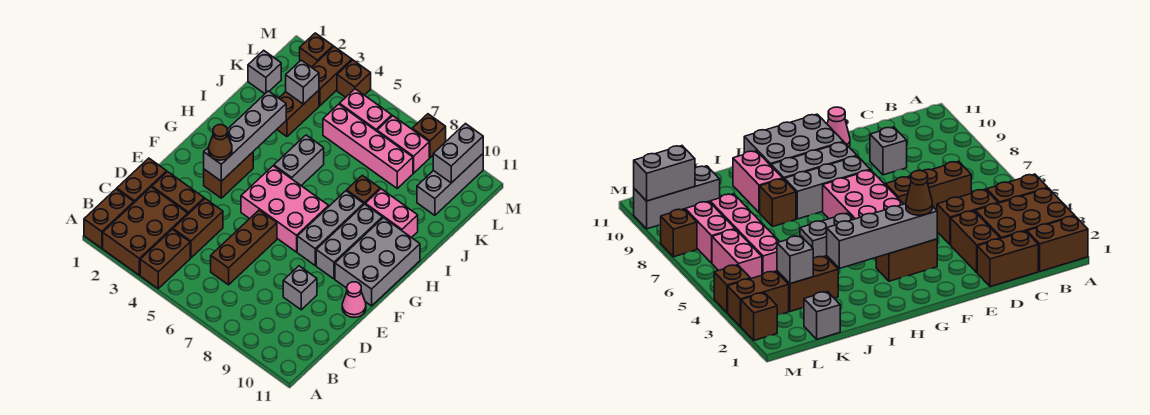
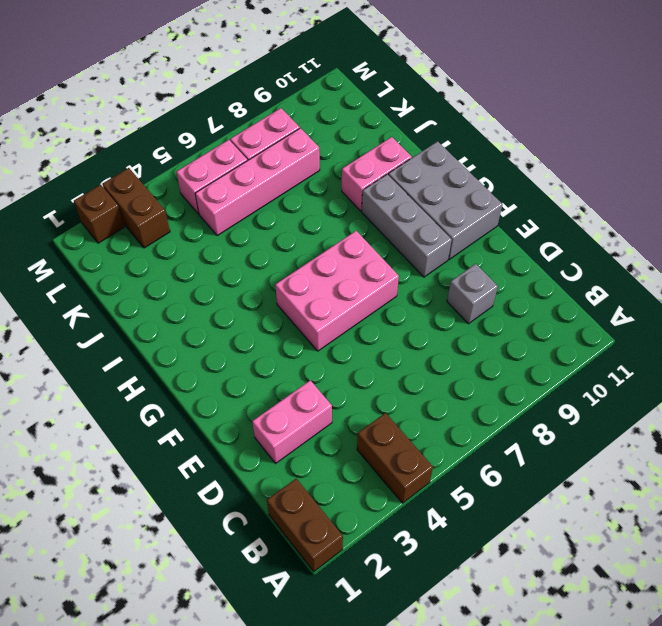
pink brick D2:D3 level 1 -> brown brick D2:D3 level 1
none -> brown brick A2:C3 level 1
none -> brown brick C1:D1 level 1
none -> brown brick C4:D4 level 1
none -> brown brick C6:E6 level 1

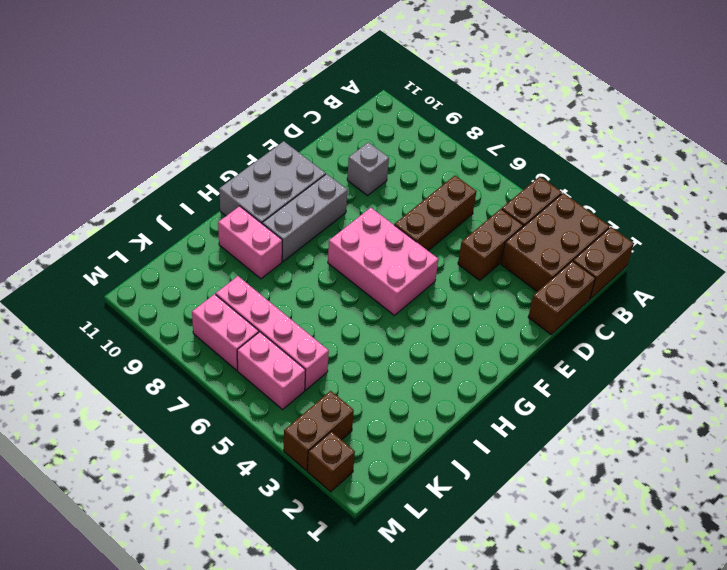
none -> brown brick D2:D3 level 1
none -> pink cone E11 level 1
none -> brown brick F3:G3 level 1
none -> grey brick F8:H8 level 1

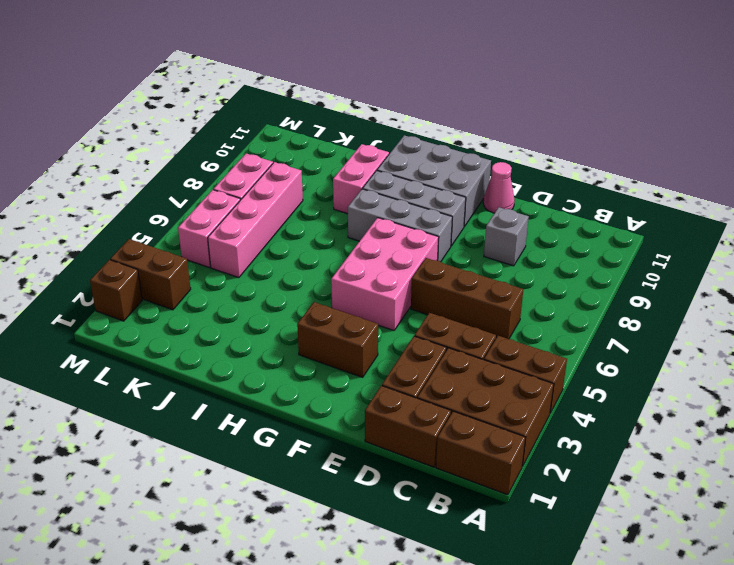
none -> grey brick H5:I5 level 1
none -> brown brick I8 level 1
none -> brown brick J3:K3 level 1
none -> grey brick K1 level 1

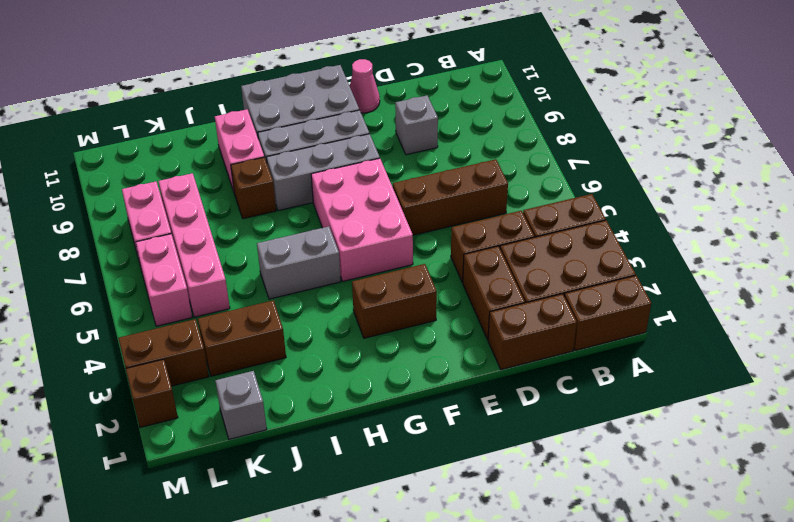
none -> grey brick K10:M10 level 1
none -> brown brick M4 level 1
none -> brown brick M8 level 1
none -> grey brick F3:I3 level 2

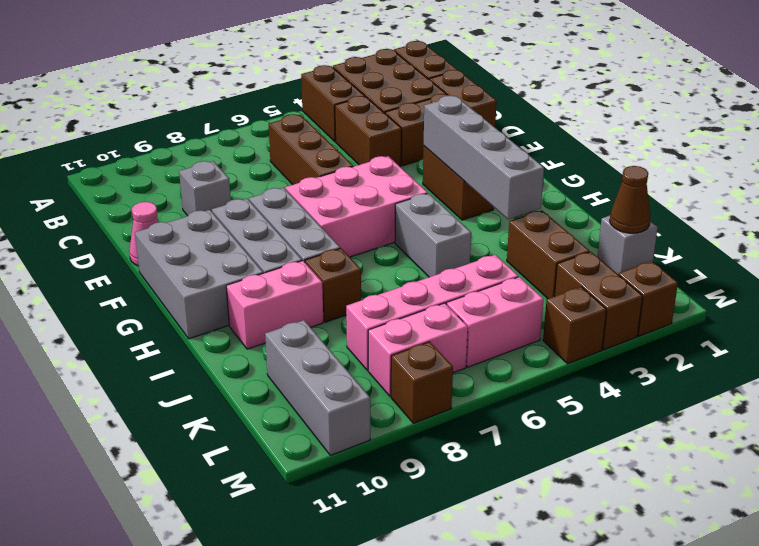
brown cone K1 level 2 -> brown cone F3 level 3
none -> grey brick K3 level 2
none -> grey brick L10:M10 level 2

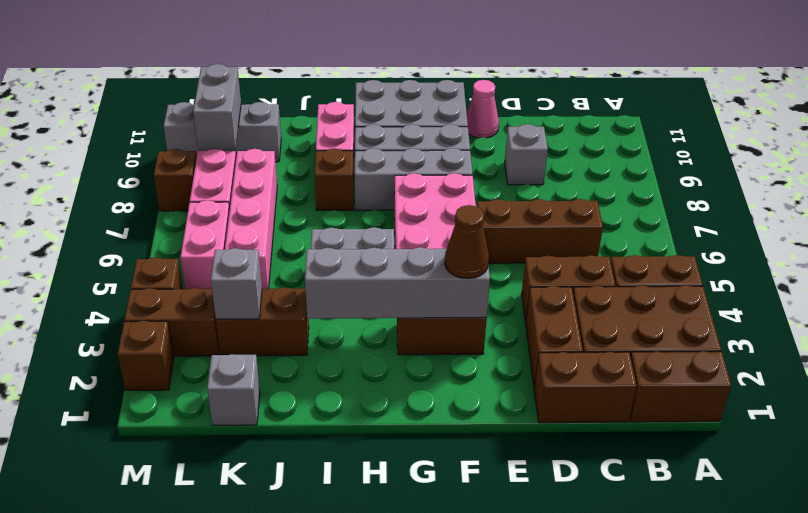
grey brick L9:L10 level 2 -> grey brick L10:M10 level 2

